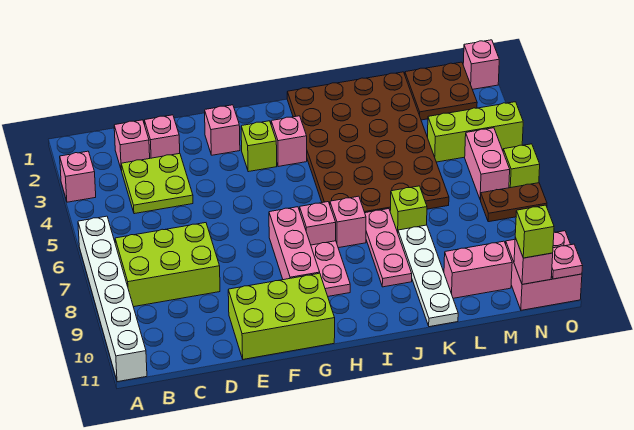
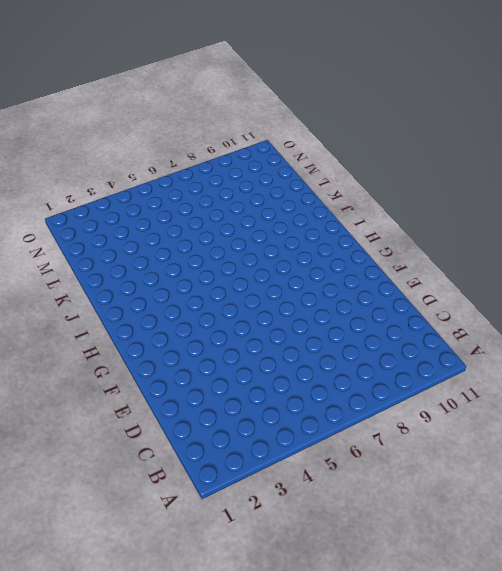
none -> pink brick A3 level 1
none -> white brick A6:A11 level 1
none -> lime brick B7:D8 level 1

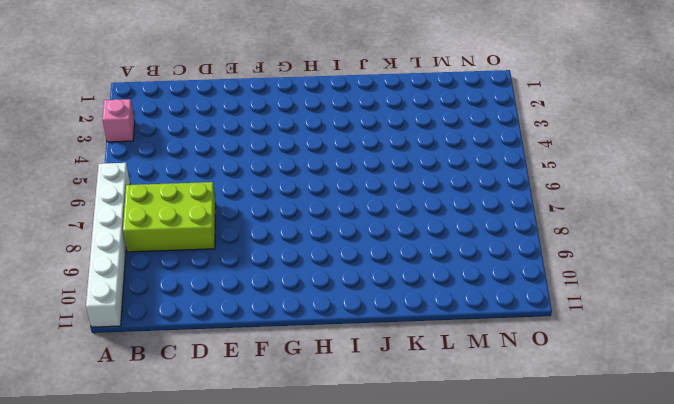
none -> pink brick C2 level 1
none -> lime plate C3:D4 level 1
none -> pink brick D2 level 1

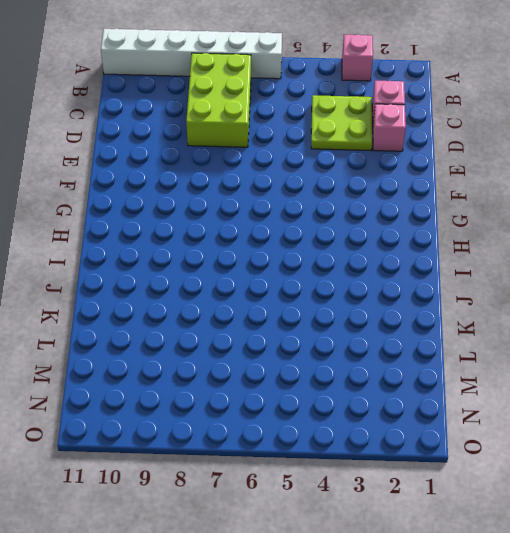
none -> lime brick E10:G11 level 1
none -> pink brick F2 level 1
none -> lime brick G3 level 1

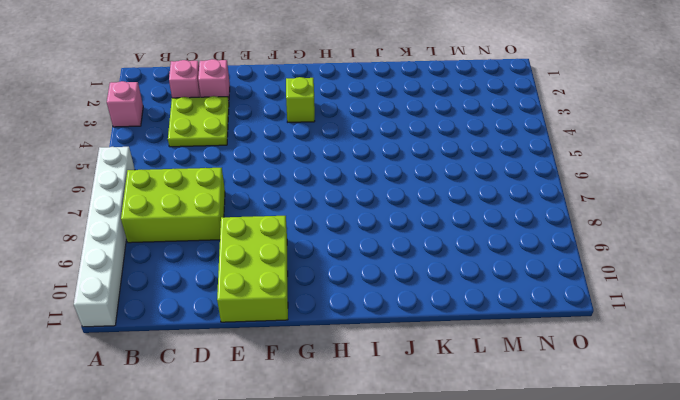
lime brick E9:F11 level 1 -> lime brick E10:G11 level 1
none -> pink brick F2 level 1
none -> pink brick G7:G9 level 1
none -> pink brick H3 level 1

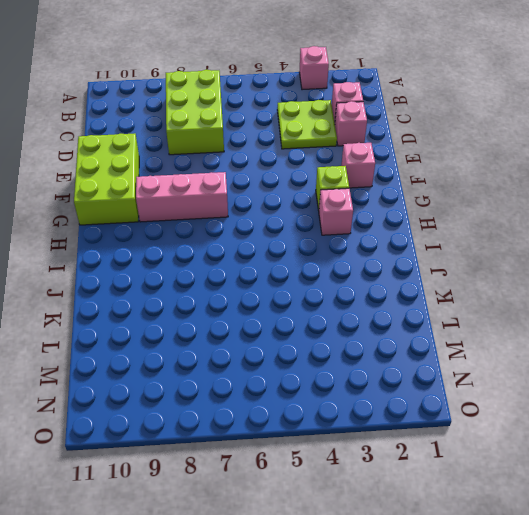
none -> white brick A6:A11 level 1
none -> pink brick H7 level 1
none -> pink plate H8:H9 level 1

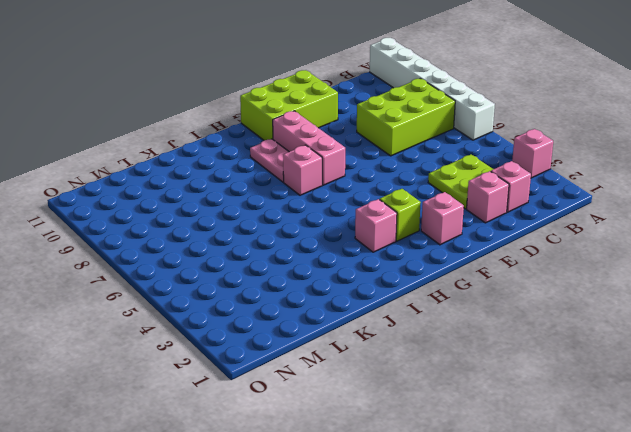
none -> brown plate I1:L6 level 1
none -> pink brick I7 level 1
none -> pink plate J7:J9 level 1

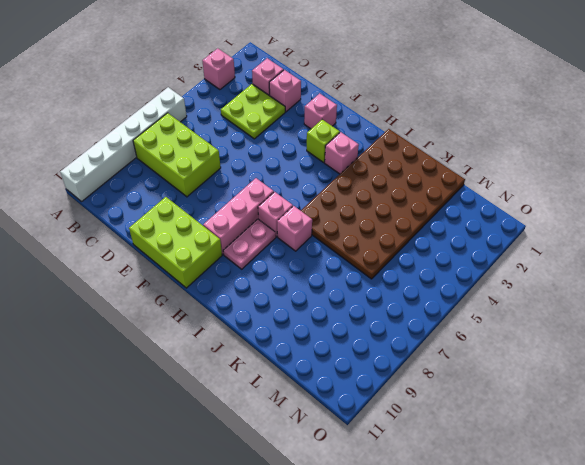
none -> pink plate J7:J9 level 1
none -> lime brick K7 level 1
none -> white plate K8:K11 level 1

